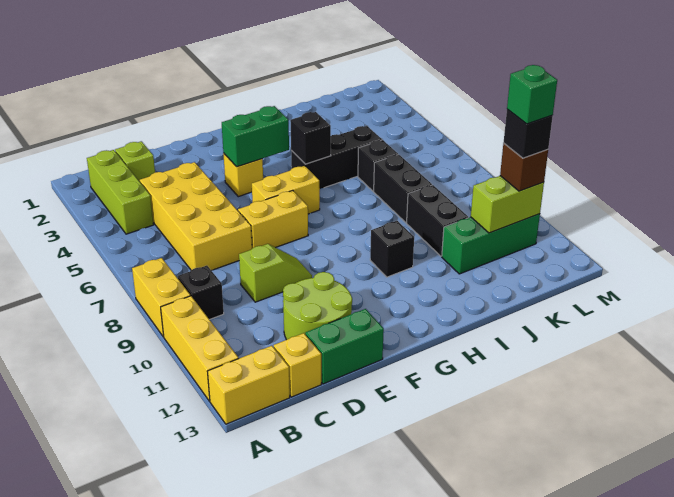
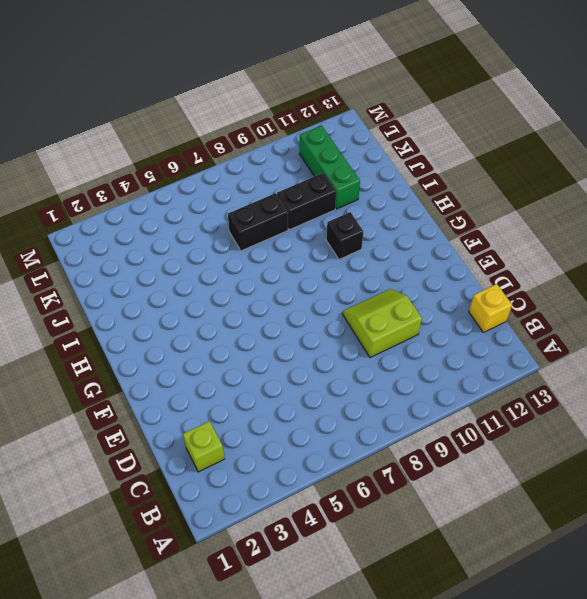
lime slope D9:E10 level 1 top D -> lime slope D9:E9 level 1 top D
none -> yellow brick A8:A9 level 1
none -> yellow brick A10:A12 level 1
none -> yellow brick A13:B13 level 1

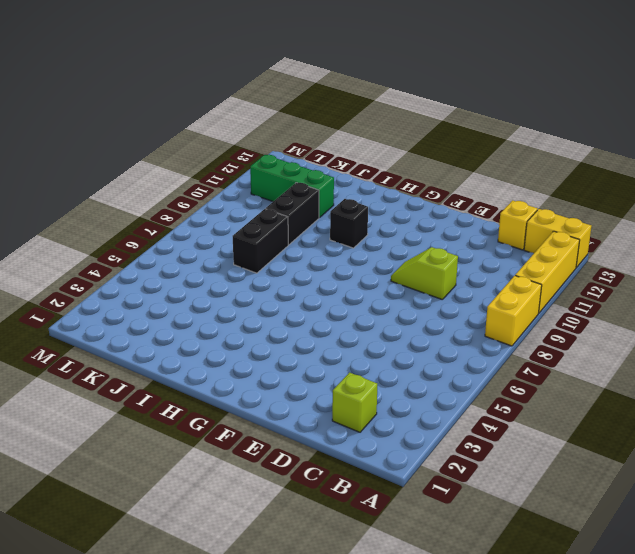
none -> lime brick B2:B4 level 1
none -> black brick B9 level 1
none -> yellow brick C4:D7 level 1

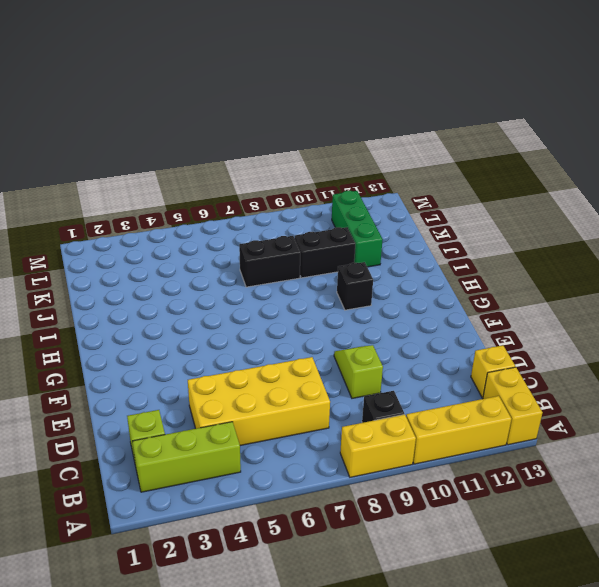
none -> lime round brick D11:E12 level 1
none -> green brick D13:E13 level 1
none -> yellow brick E7:F7 level 1

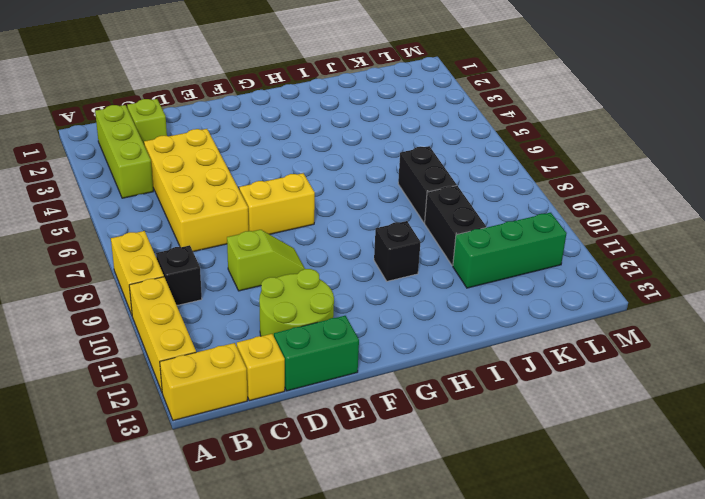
none -> yellow brick F4 level 1
none -> yellow brick F6:G6 level 1
none -> black brick H5:J5 level 1

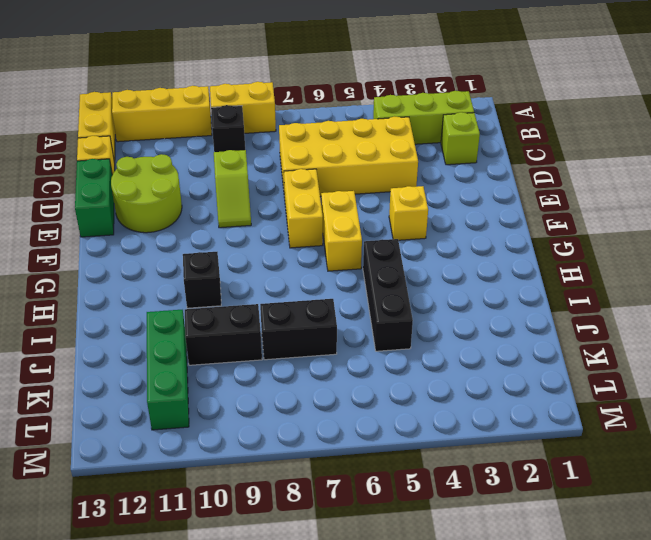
none -> black brick J6 level 1
none -> green brick F4:G4 level 2
none -> black brick H5 level 2

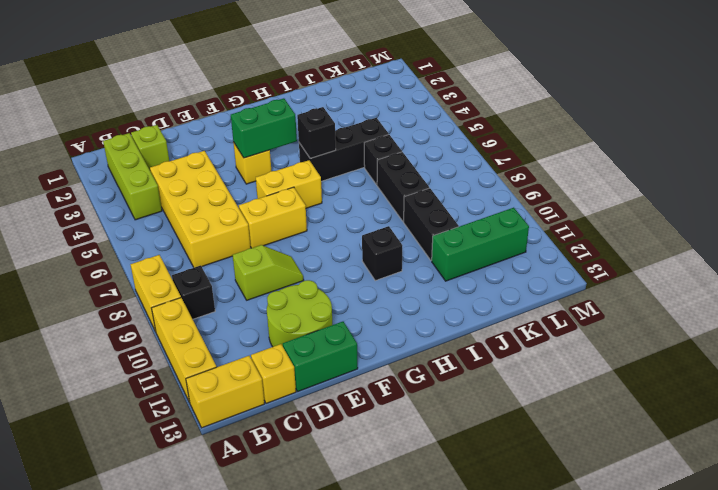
none -> lime brick K11:L11 level 2
none -> brown brick L11 level 3
none -> black brick L11 level 4

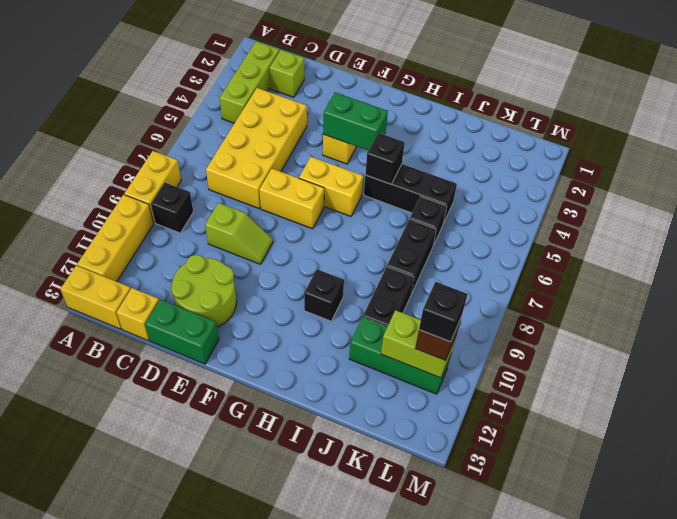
none -> green brick L11 level 5

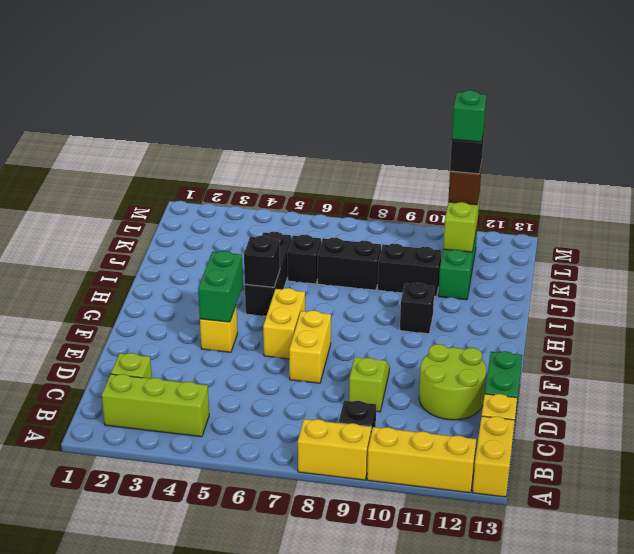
none -> yellow brick C4:D7 level 1

